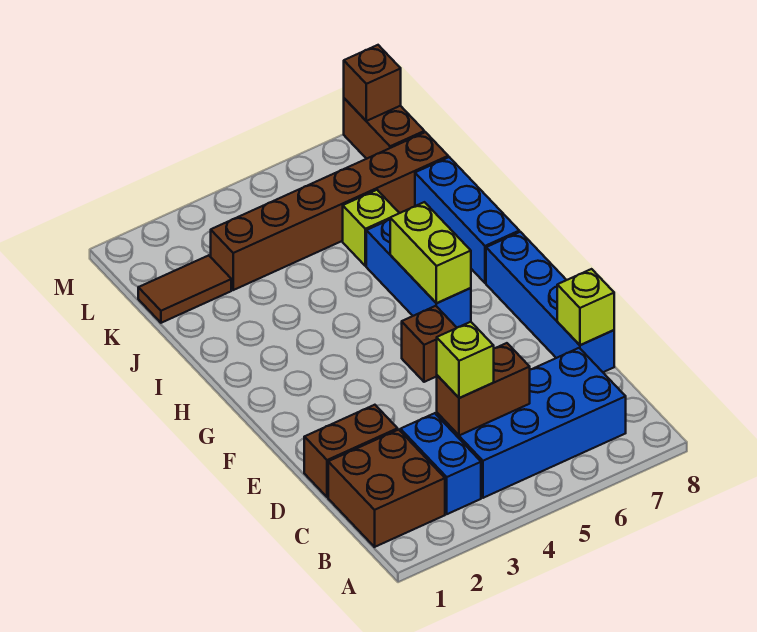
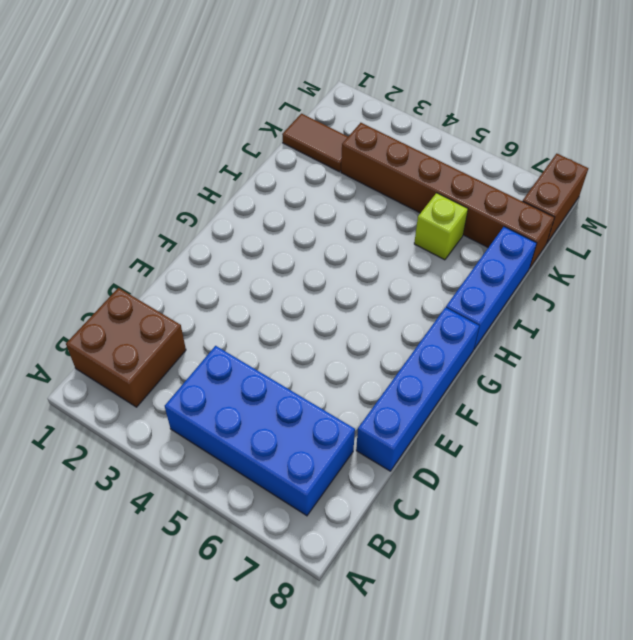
none -> blue brick B3:C3 level 1
none -> brown brick D1:D2 level 1
none -> brown brick F5 level 1

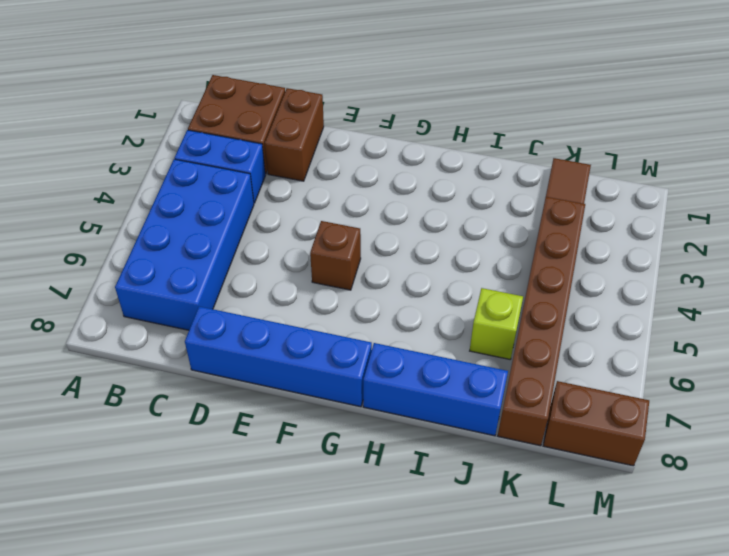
none -> blue brick G6:I6 level 1
none -> brown brick C4:C5 level 2
none -> lime brick D8 level 2

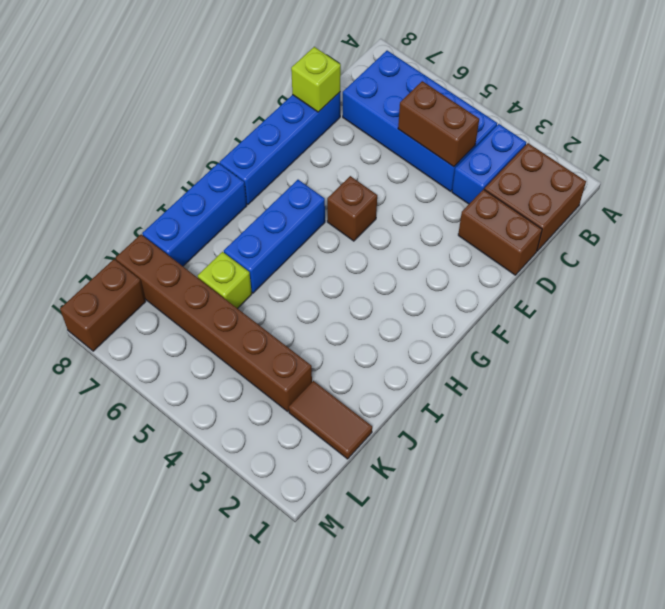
none -> lime brick G6:H6 level 2
none -> brown brick M8 level 2
none -> lime brick C4 level 3

